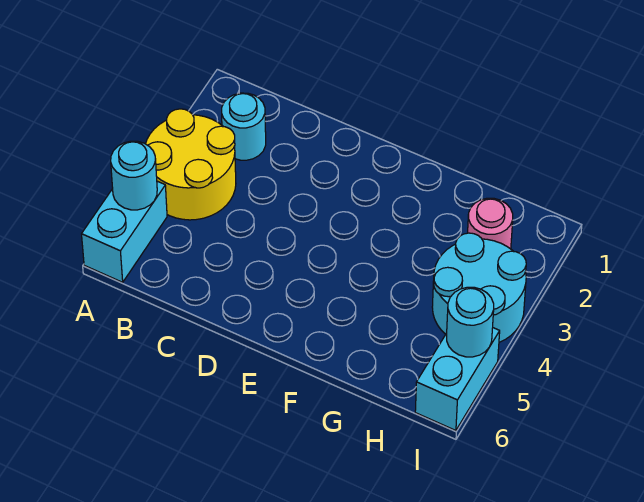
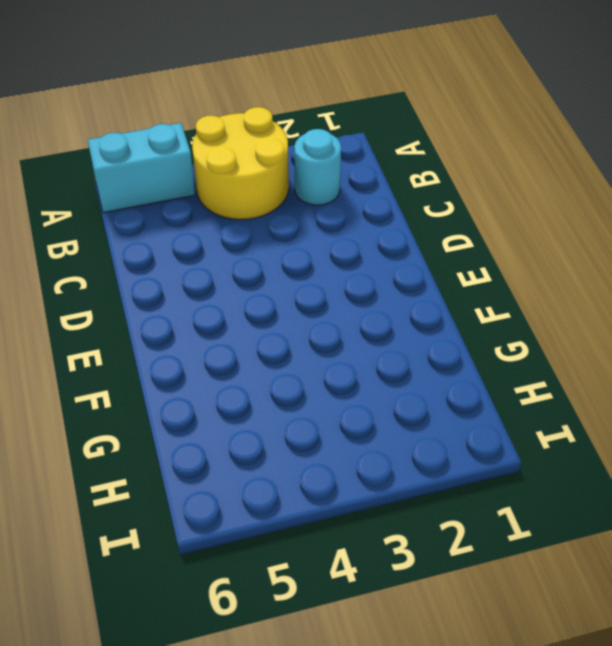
none -> pink round brick H2 level 1
none -> cyan round brick H3:I4 level 1

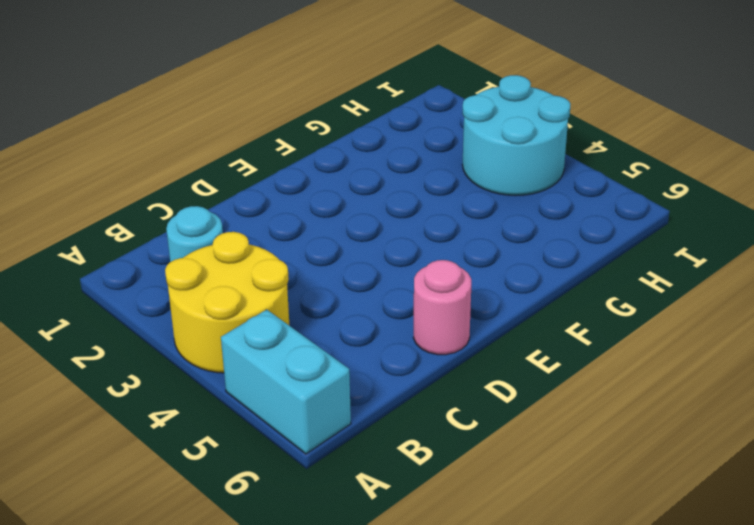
pink round brick D6 level 1 -> pink round brick H2 level 1
none -> cyan brick I5:I6 level 1
none -> cyan round brick A5 level 2

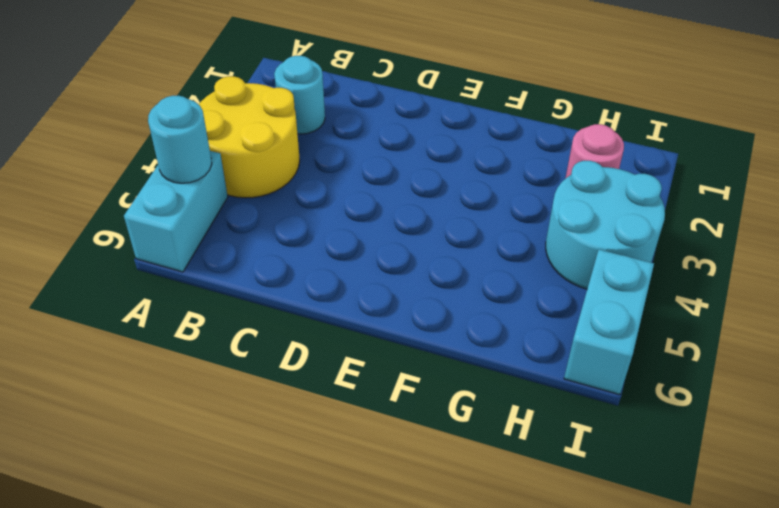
none -> cyan round brick I5 level 2

